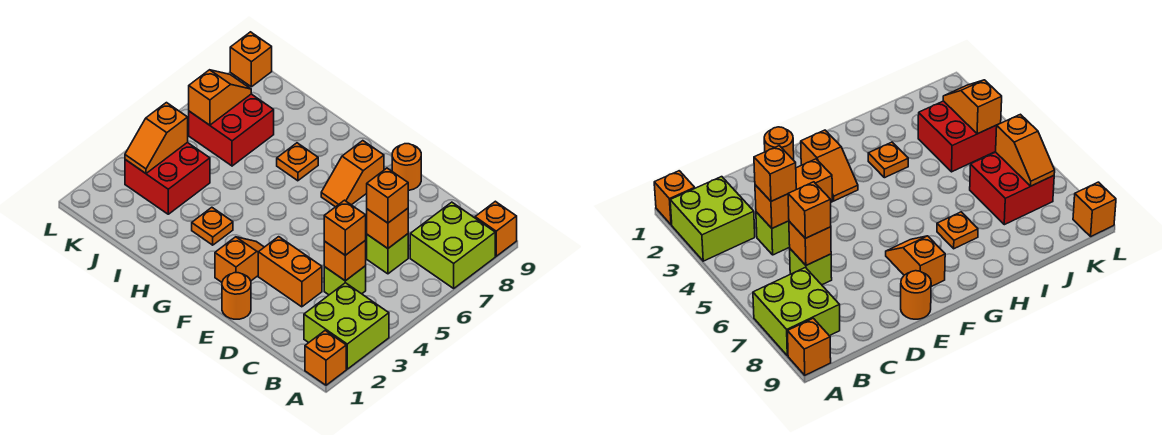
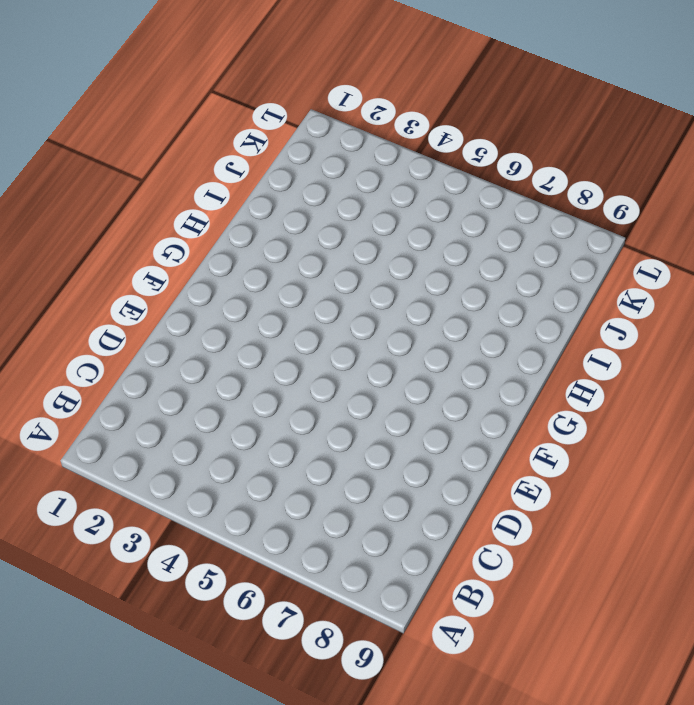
none -> orange brick A1 level 1
none -> lime brick A2:B3 level 1
none -> lime brick A7:B8 level 1

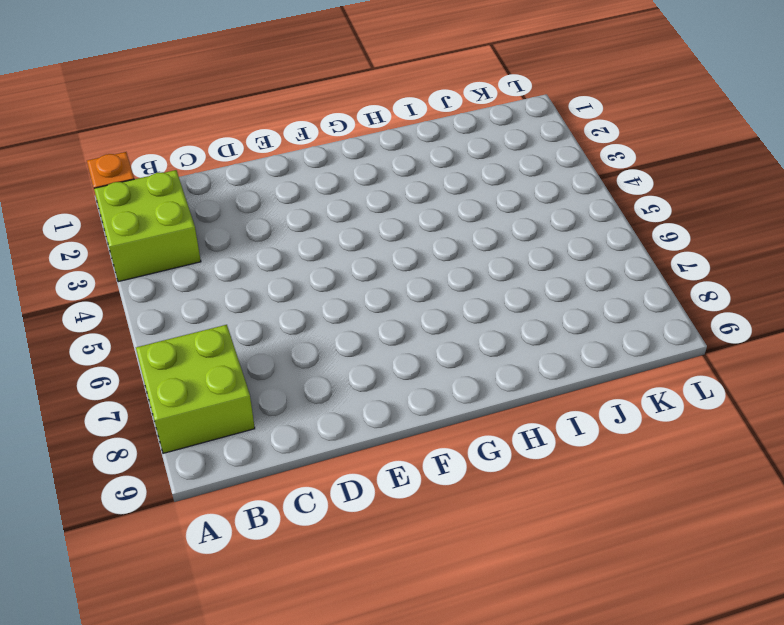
none -> orange brick A9 level 1
none -> lime brick C4 level 1
none -> lime brick C6 level 1

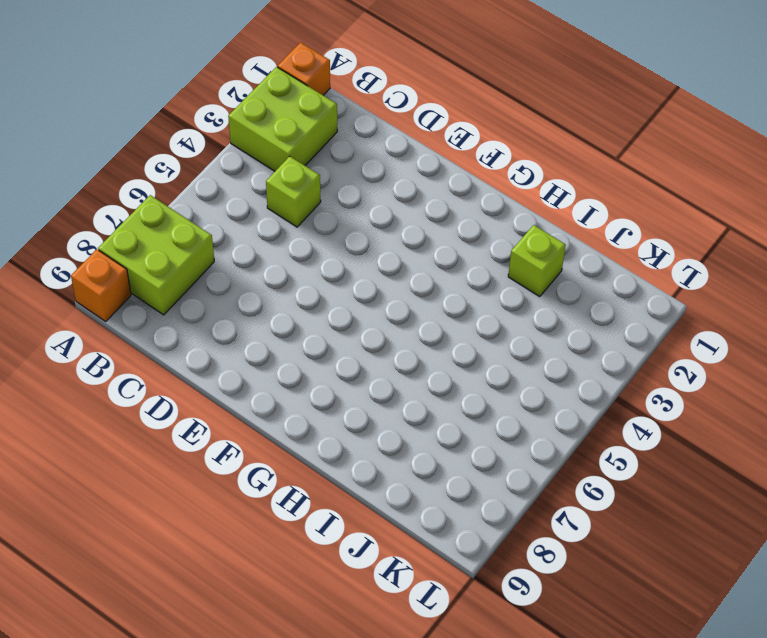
lime brick I2 level 1 -> lime brick C6 level 1
none -> orange brick D3:E3 level 1
none -> orange round brick E1 level 1
none -> orange round brick E9 level 1

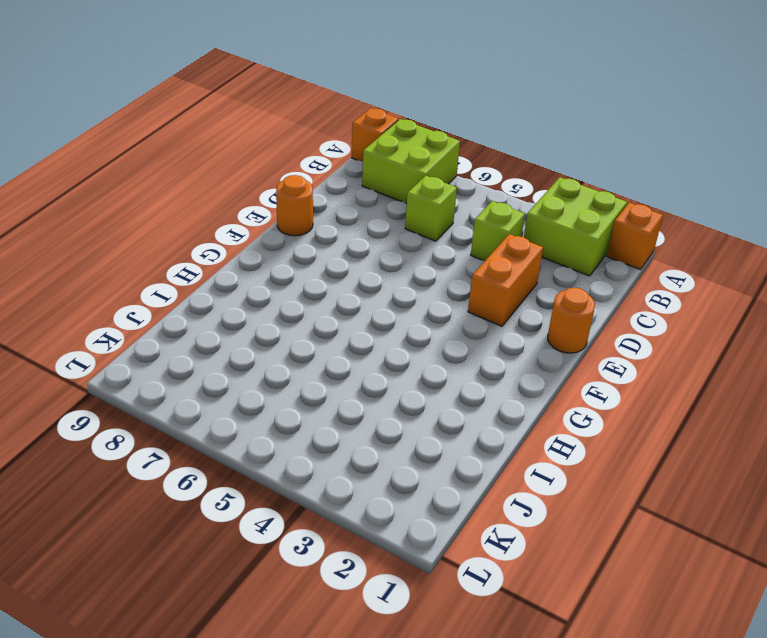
none -> orange slope F2:F3 level 1 top 2
none -> orange slope F7:F8 level 1 top 8
none -> orange plate H3 level 1

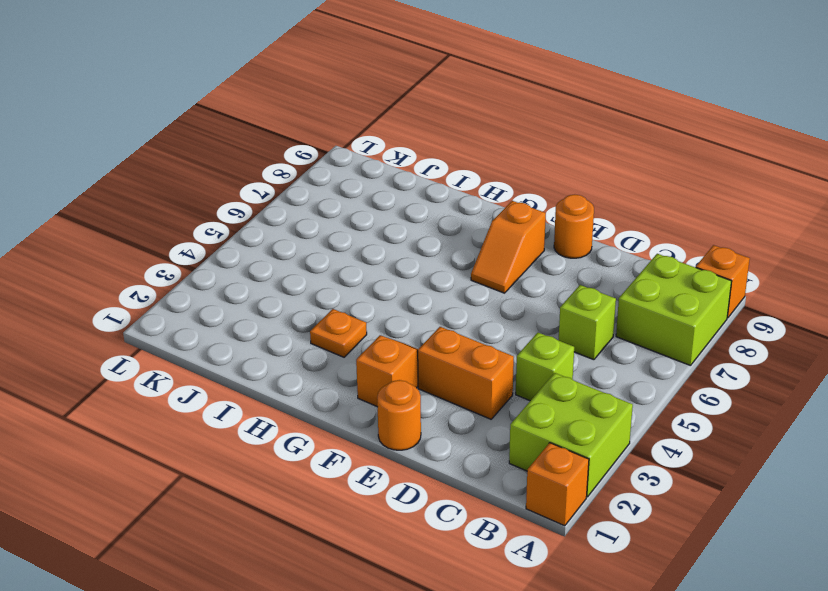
none -> orange plate H7 level 1
none -> red brick J3:K4 level 1
none -> red brick J6:K7 level 1

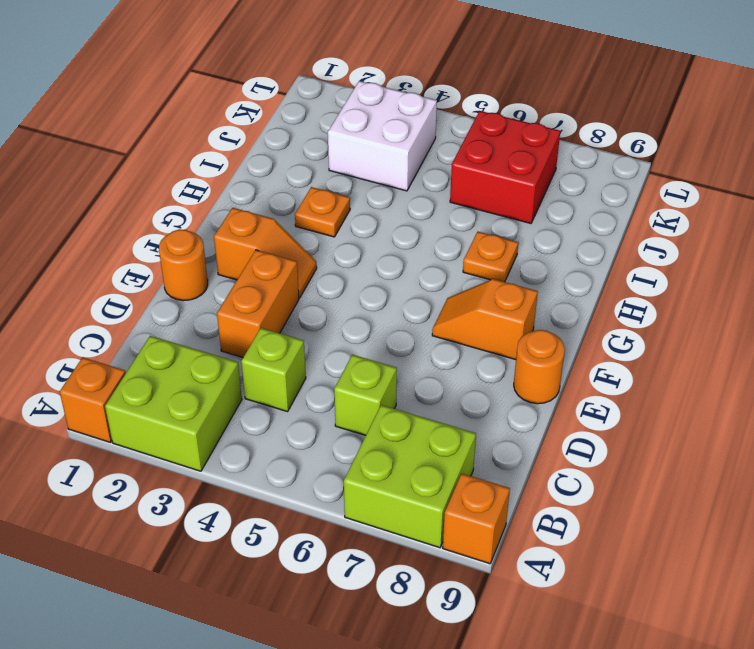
white brick J3:K4 level 1 -> red brick J3:K4 level 1
none -> orange brick L9 level 1
none -> orange brick C4 level 2
none -> orange brick C6 level 2

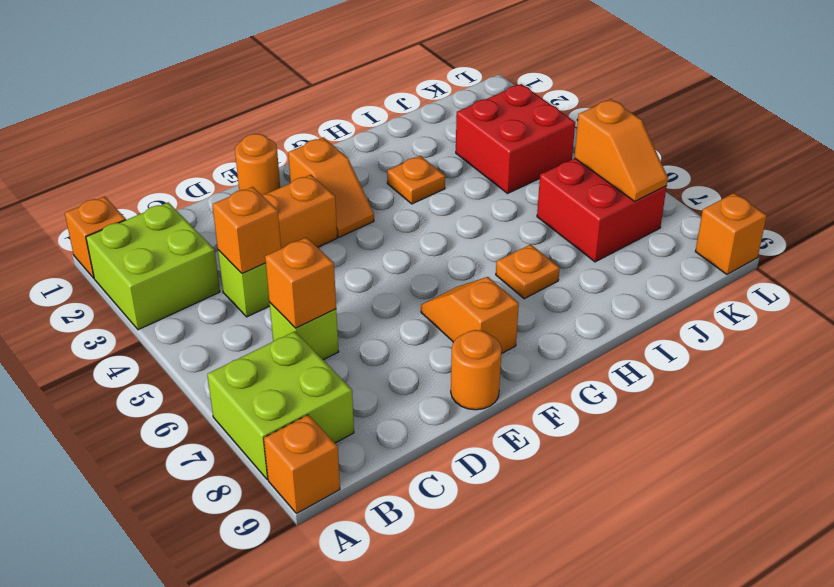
none -> orange slope K3:K4 level 2 top 4
none -> orange brick C4 level 3
none -> orange brick C6 level 3

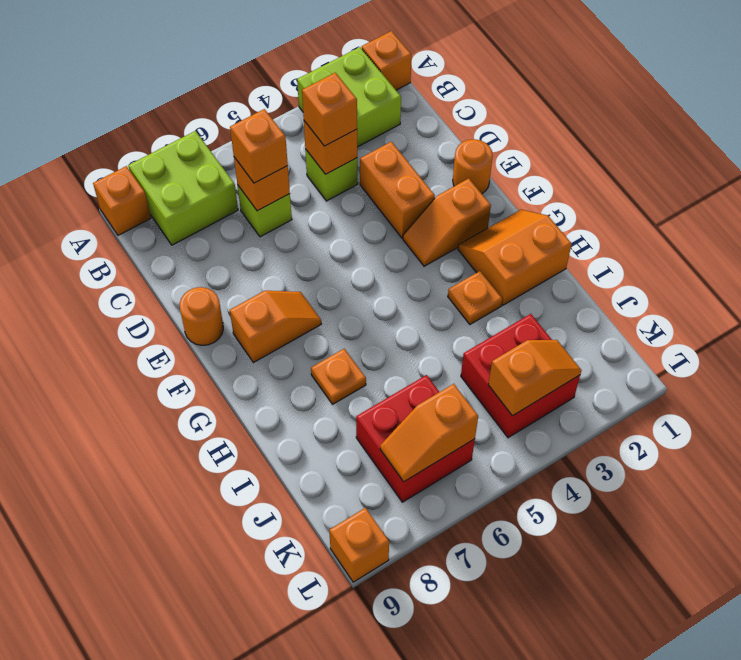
orange slope G1:H2 level 1 top H -> none

